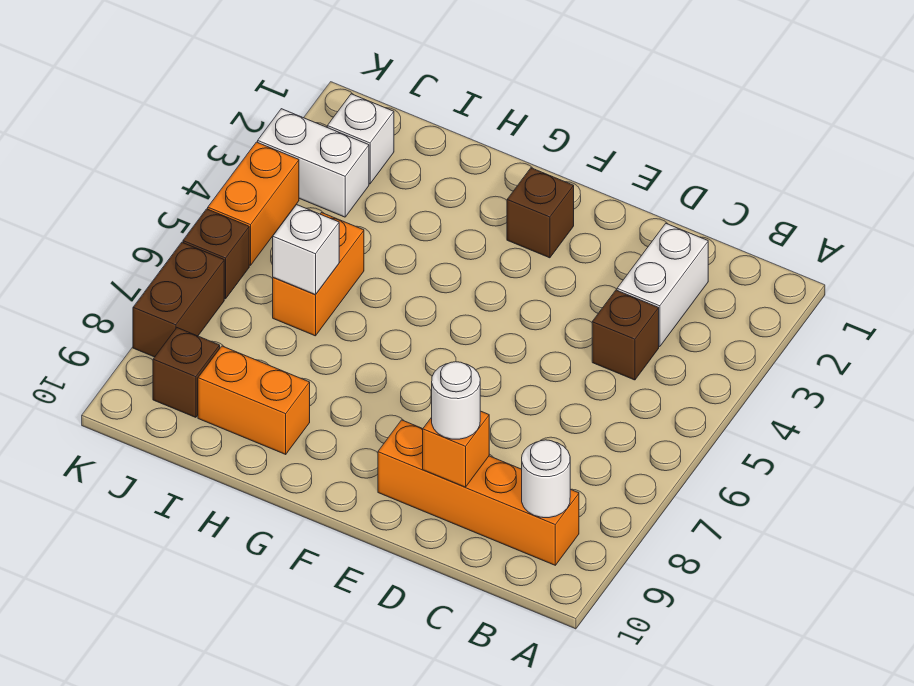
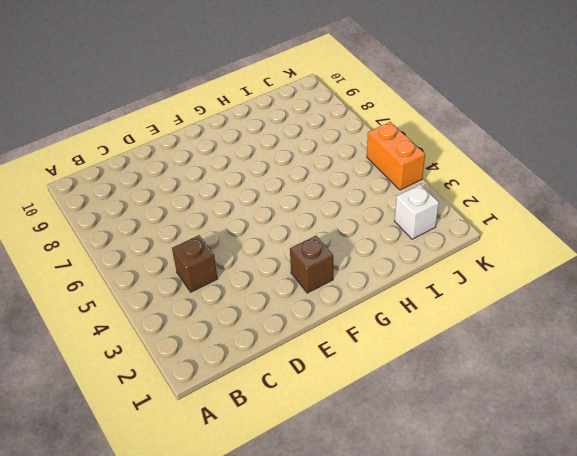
none -> orange brick B9:E9 level 1
none -> white brick C2:C3 level 1
none -> orange brick H9:I9 level 1

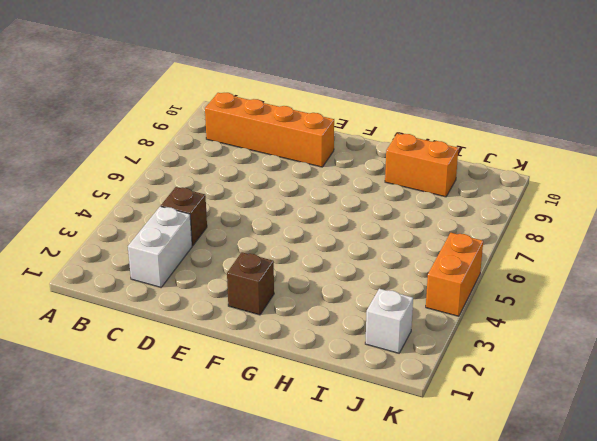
none -> orange brick I5:I6 level 1
none -> white brick J3:K3 level 1
none -> brown brick J9 level 1

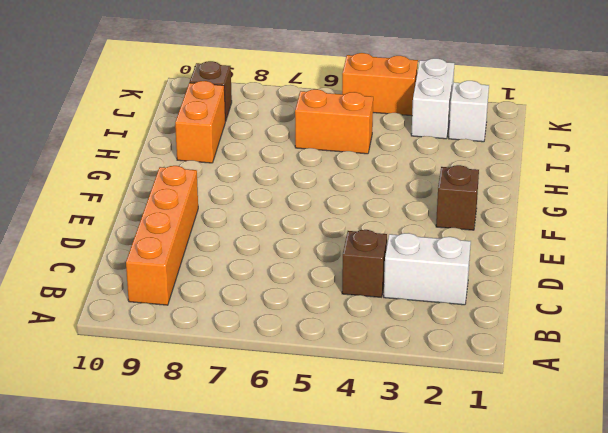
none -> brown brick K6 level 1
none -> brown brick K7:K8 level 1
none -> white round brick B9 level 2

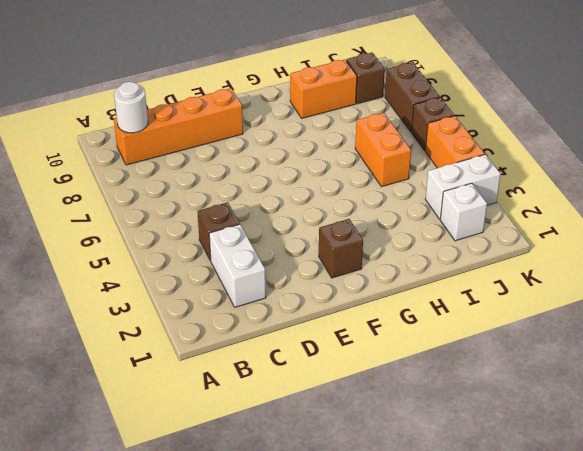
none -> orange brick D9 level 2
none -> white brick I6 level 2
none -> white round brick D9 level 3

